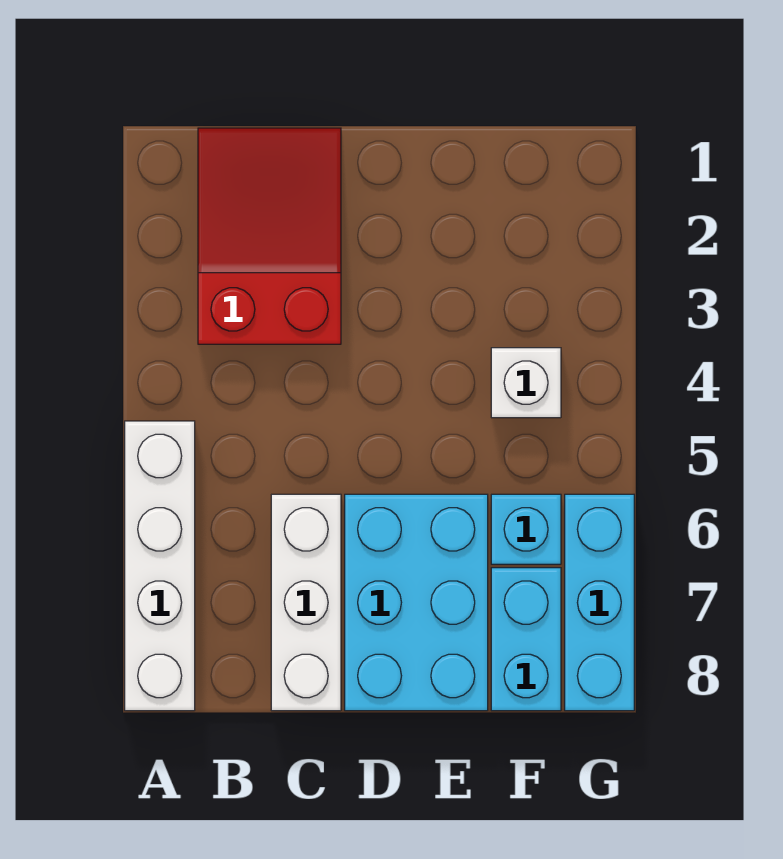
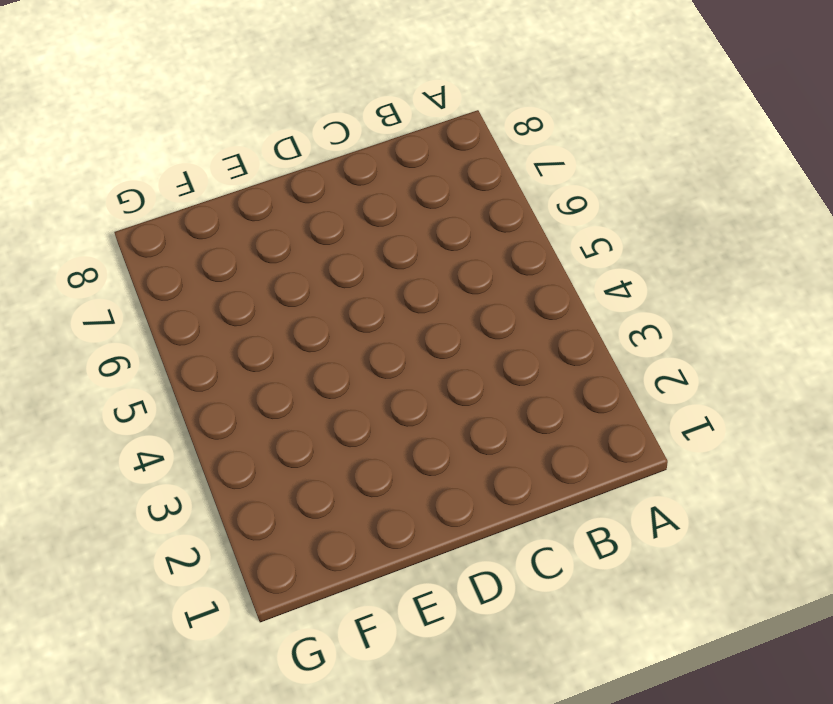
none -> white brick A5:A8 level 1
none -> red slope B1:C3 level 1 top 3

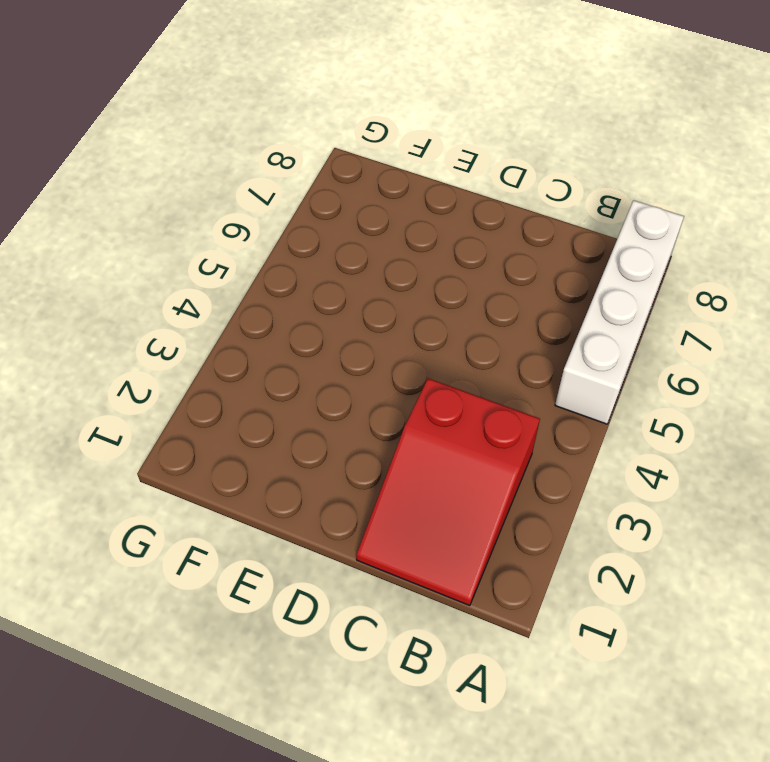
none -> white brick C6:C8 level 1
none -> cyan brick D6:E8 level 1

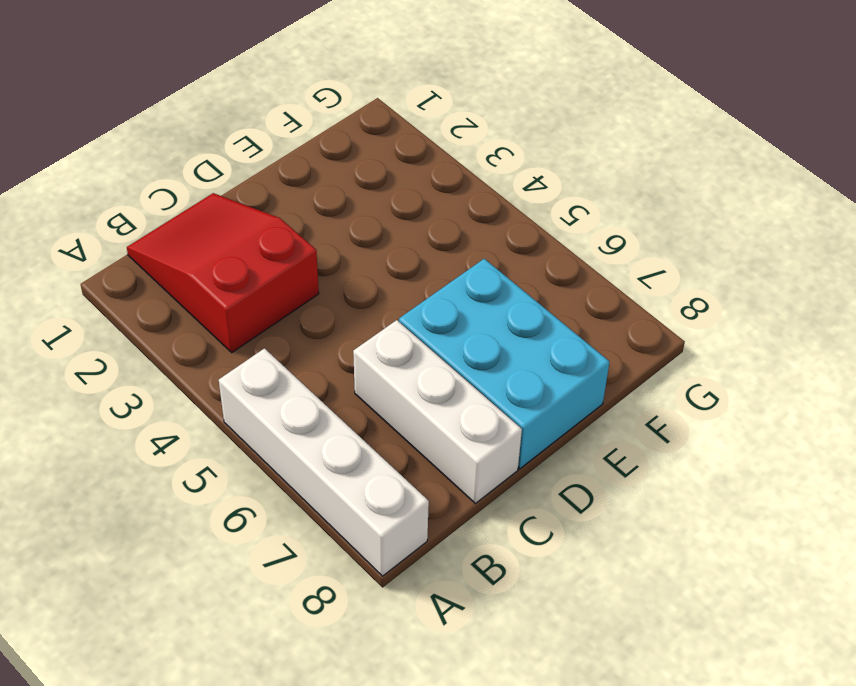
none -> white brick F4 level 1
none -> cyan brick F6 level 1

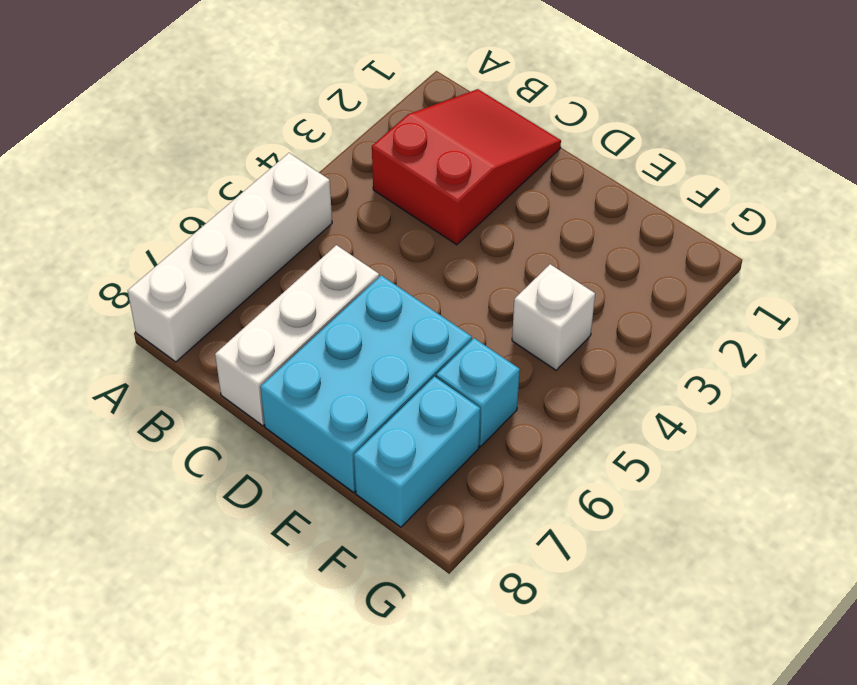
none -> cyan brick G6:G8 level 1

